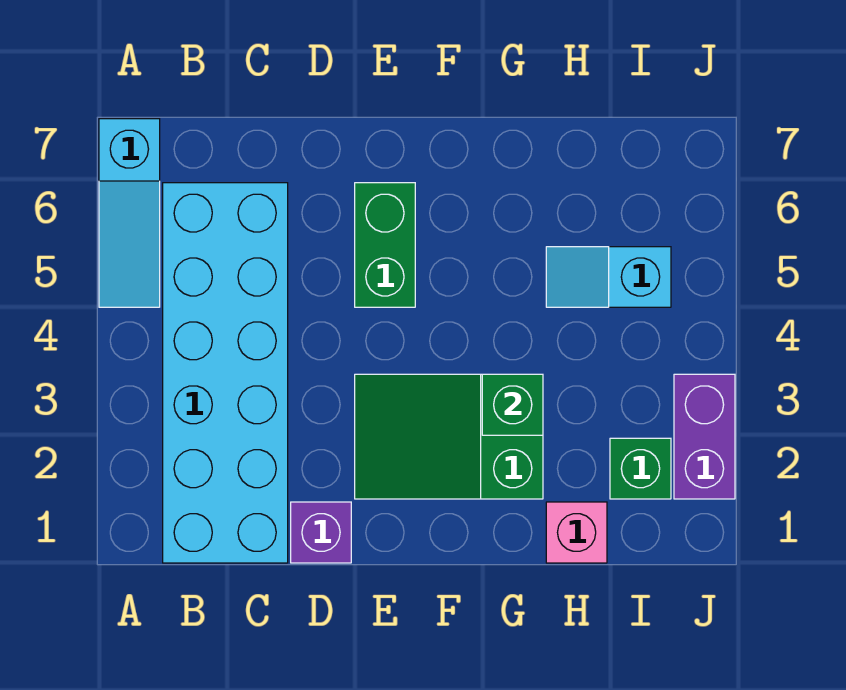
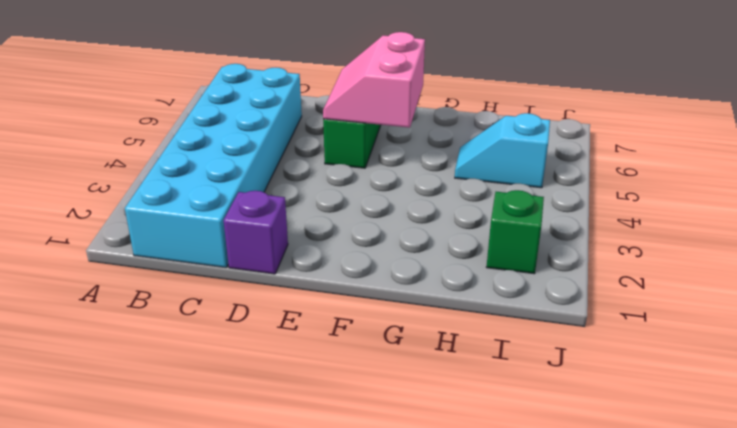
pink slope E5:F6 level 2 top F -> none
none -> cyan slope A5:A7 level 1 top 7
none -> green slope E2:G3 level 1 top G

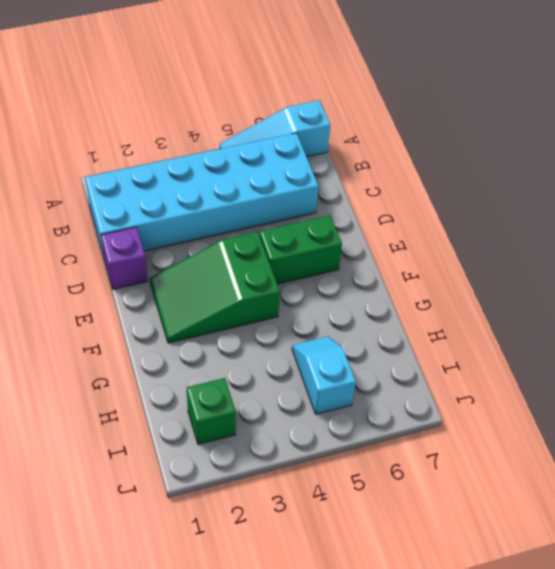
green slope E2:F4 level 1 top 4 -> green slope E2:G3 level 1 top G
none -> pink brick H1 level 1
none -> purple brick J2:J3 level 1

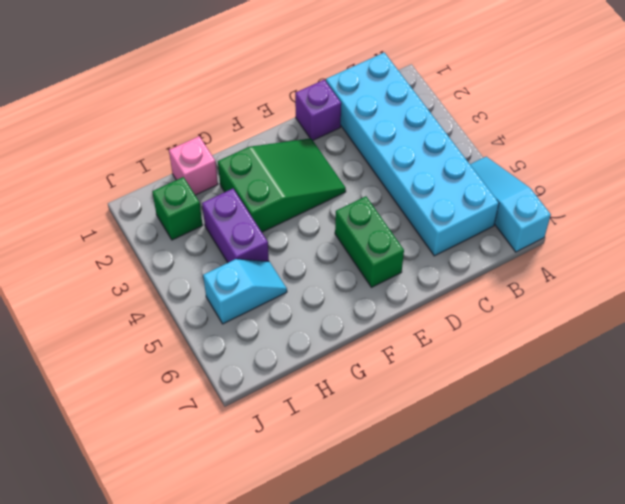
purple brick H3:H4 level 1 -> purple brick J2:J3 level 1
none -> green brick G3 level 2

